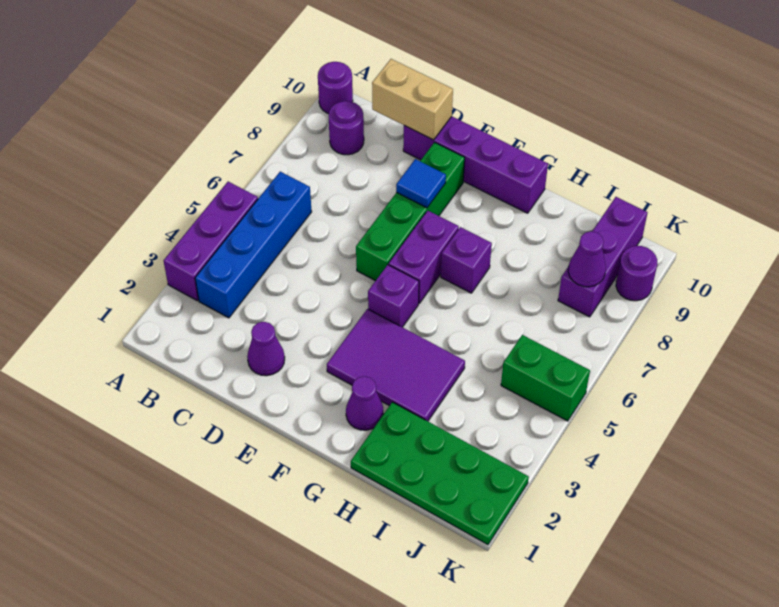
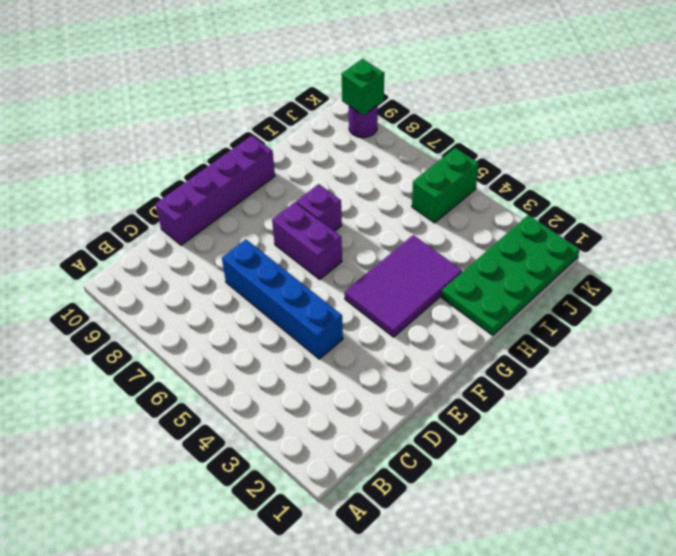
blue brick D4:D7 level 1 -> blue brick B3:B6 level 1
green brick K9 level 2 -> none
none -> purple brick A3:A5 level 1
none -> purple round brick A10 level 1
none -> purple round brick B9 level 1

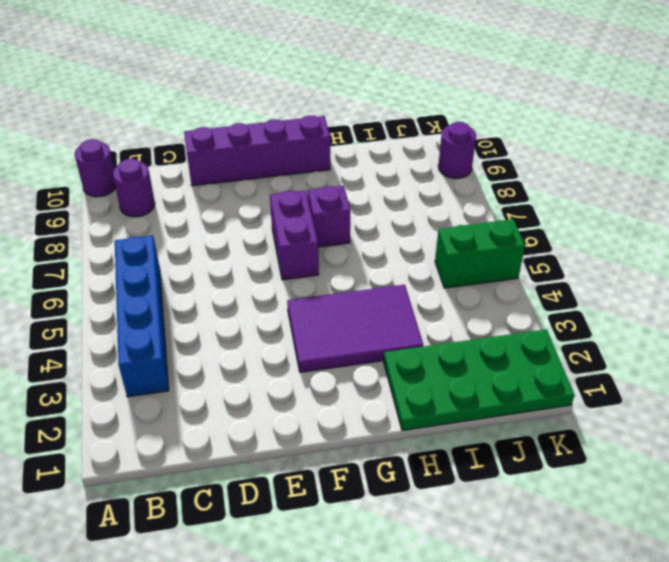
none -> purple brick A3:A5 level 1
none -> purple cone D2 level 1
none -> green brick E6:E9 level 1

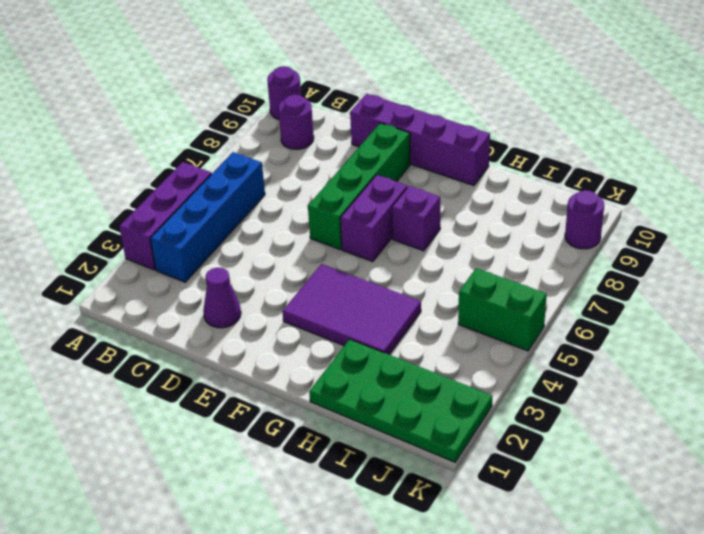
none -> purple brick F5 level 1
none -> purple cone G2 level 1
none -> purple brick J8:J10 level 1

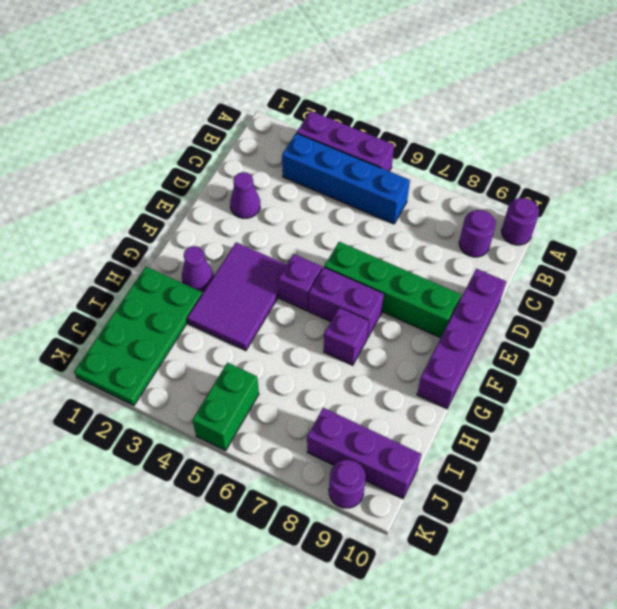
none -> tan brick C10:D10 level 2
none -> blue tile E8 level 2
none -> purple cone J8 level 2

